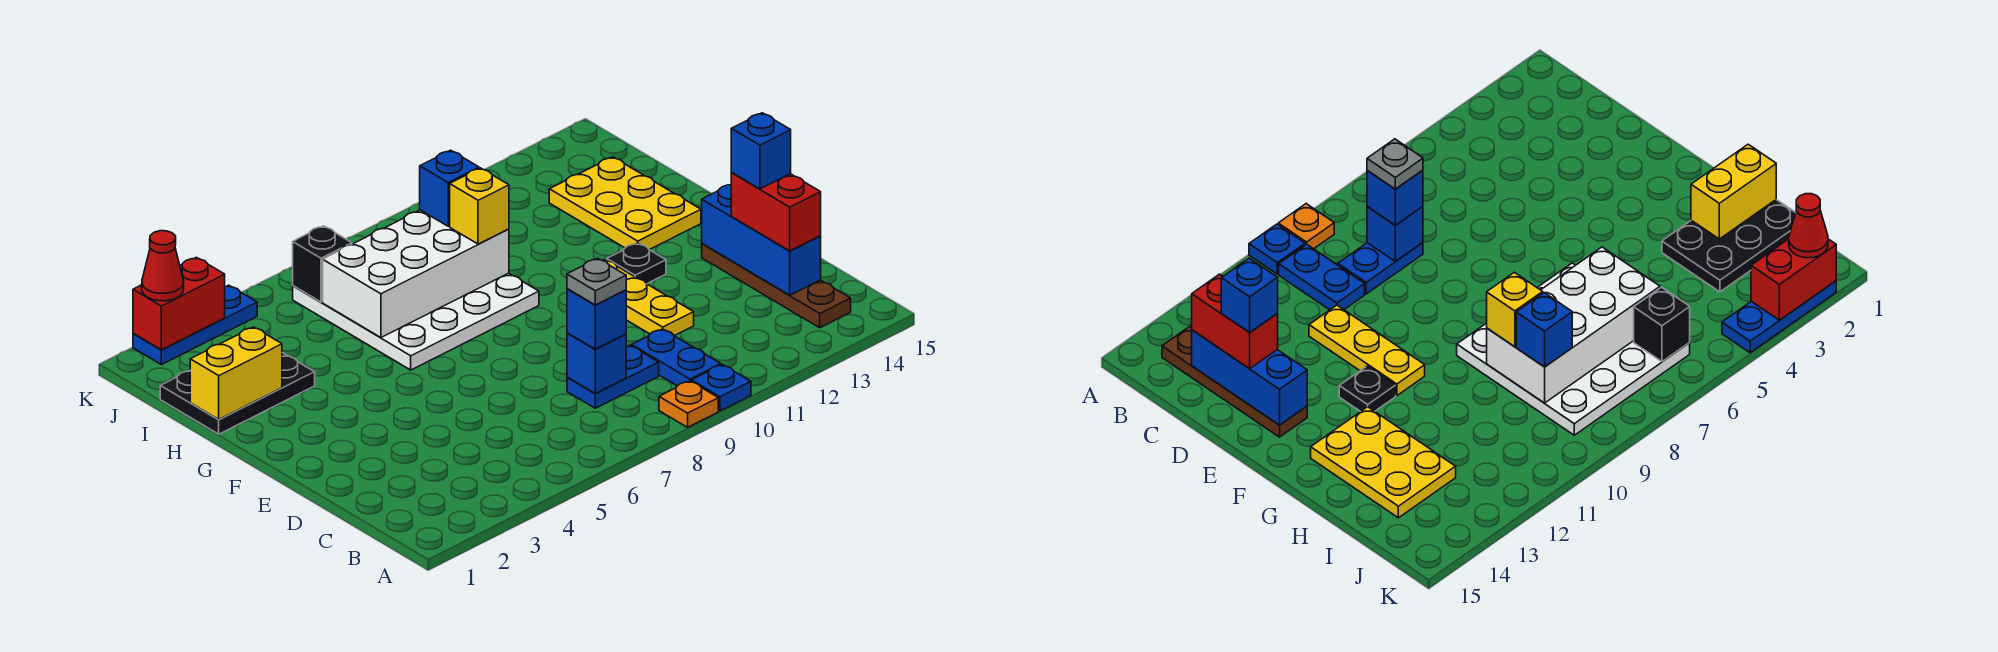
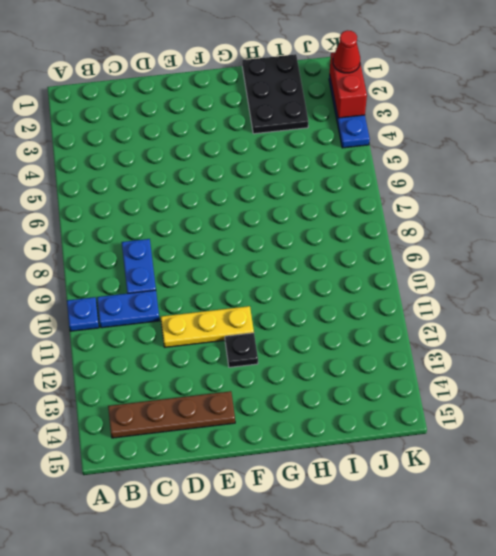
none -> orange plate A9 level 1
none -> white plate G6:J9 level 1
none -> yellow plate G13:I14 level 1

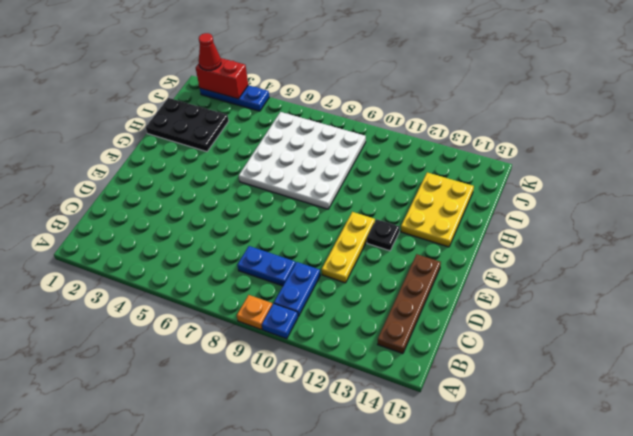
none -> blue brick C8 level 2
none -> blue brick C14:E14 level 2
none -> yellow brick H1:H2 level 2

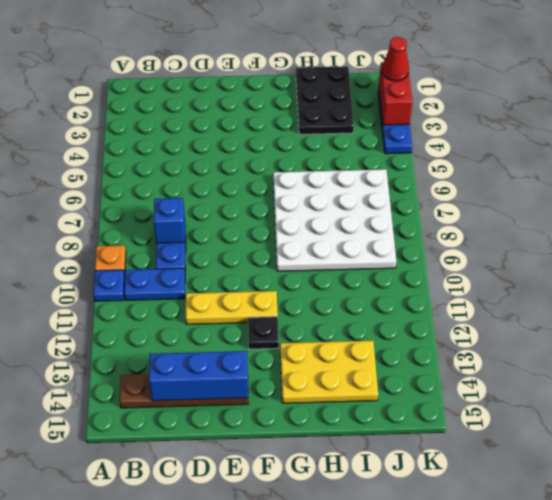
none -> yellow brick H1:H2 level 2
none -> white brick H6:I9 level 2
none -> black brick J6 level 2

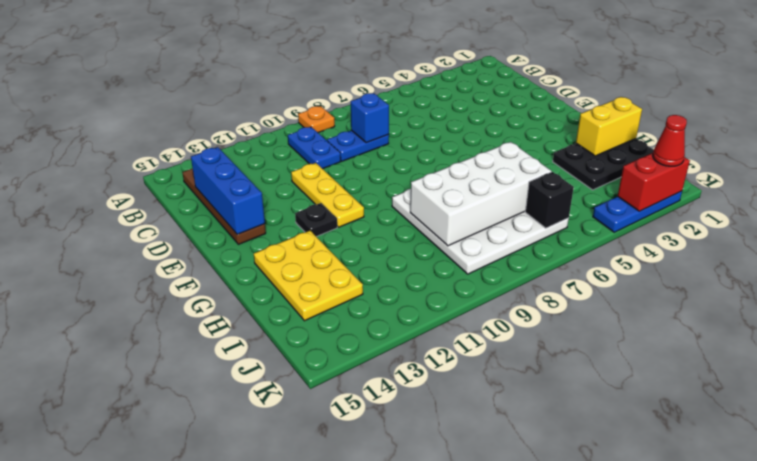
none -> blue plate A10 level 1
none -> blue brick C8 level 3
none -> red brick C14:D14 level 3

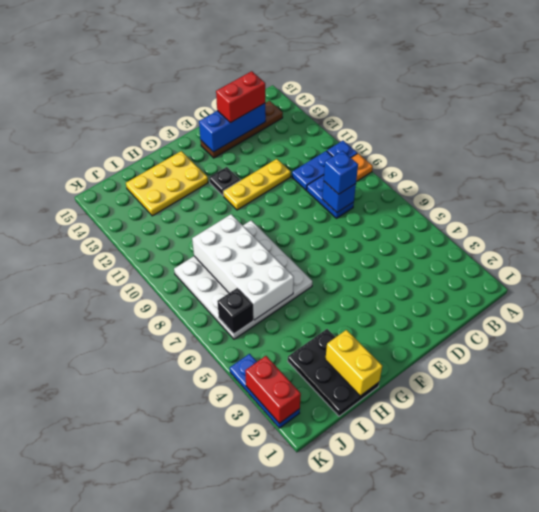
none -> yellow brick H9 level 3
none -> blue brick I9 level 3
none -> red cone K2 level 3

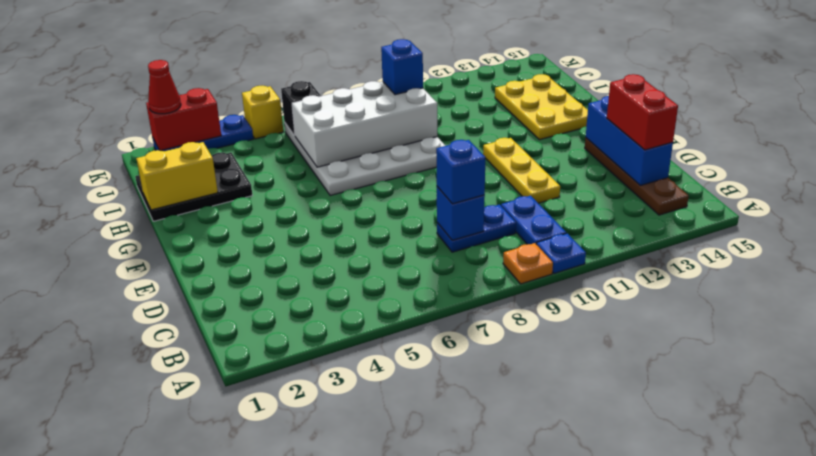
yellow brick K5 level 1 -> yellow brick H9 level 3
none -> black plate F12 level 1
none -> grey plate C8 level 4
none -> blue brick D14 level 4

